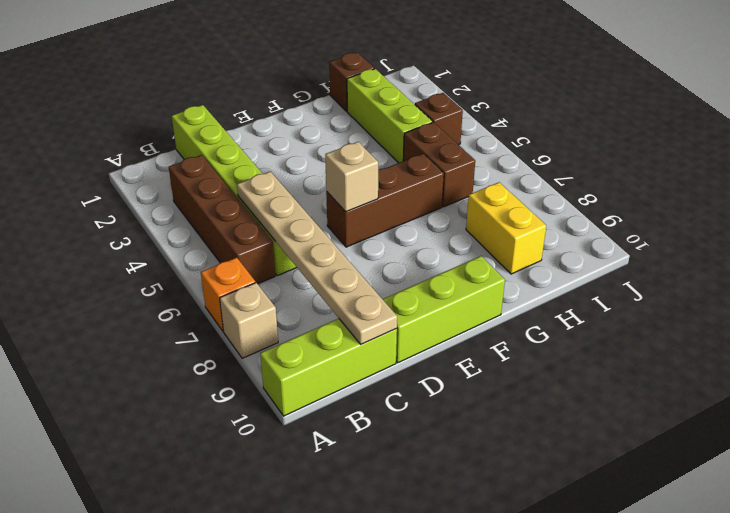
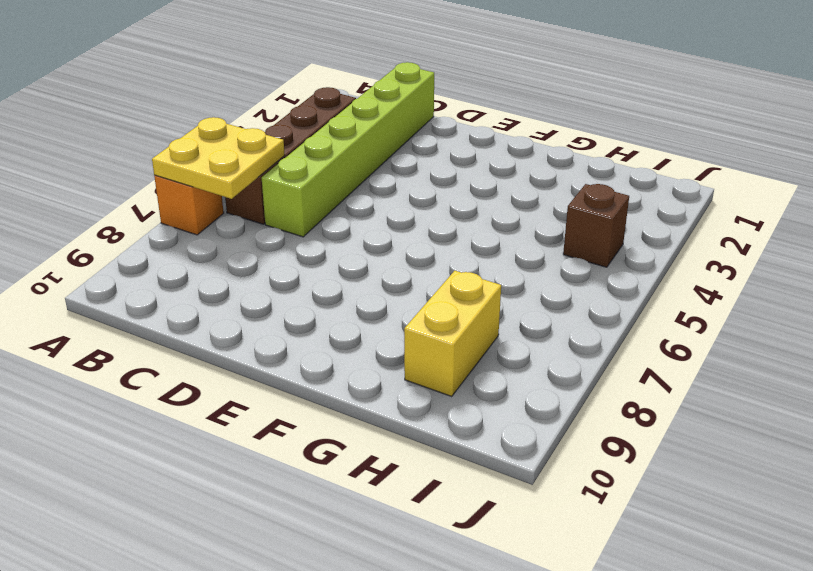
yellow plate A6:B7 level 2 -> none
none -> tan brick A8 level 1
none -> lime brick A10:C10 level 1
none -> lime brick D10:F10 level 1

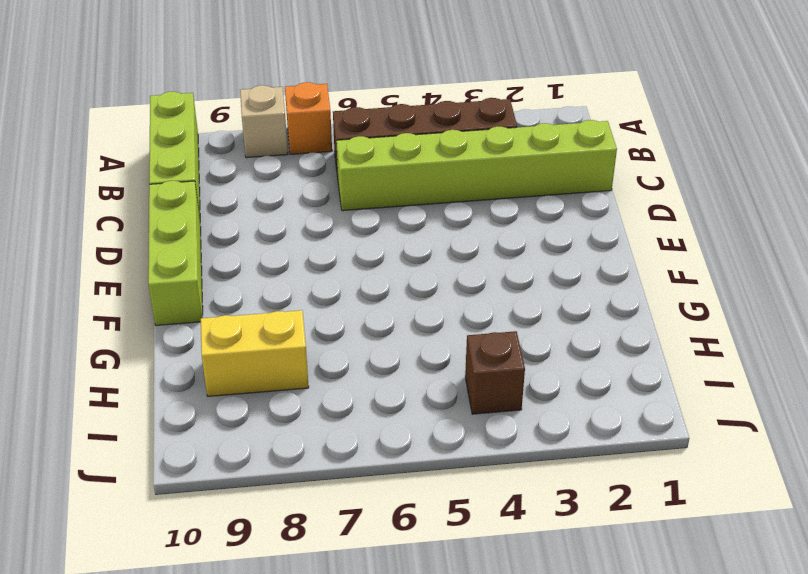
none -> brown brick E6:G6 level 1
none -> brown brick H1 level 1
none -> lime brick H2:H4 level 1

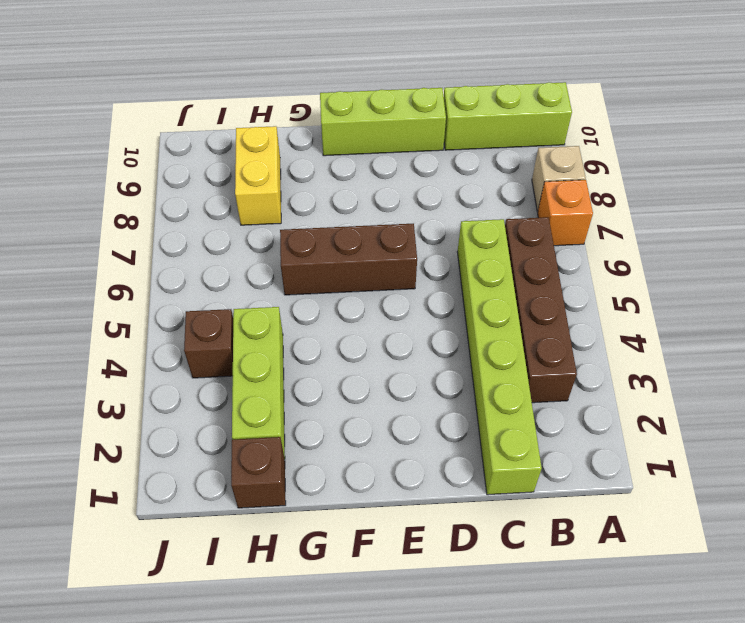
none -> brown brick H5:H6 level 1
none -> tan plate C5:C10 level 2
none -> tan brick E6 level 2

